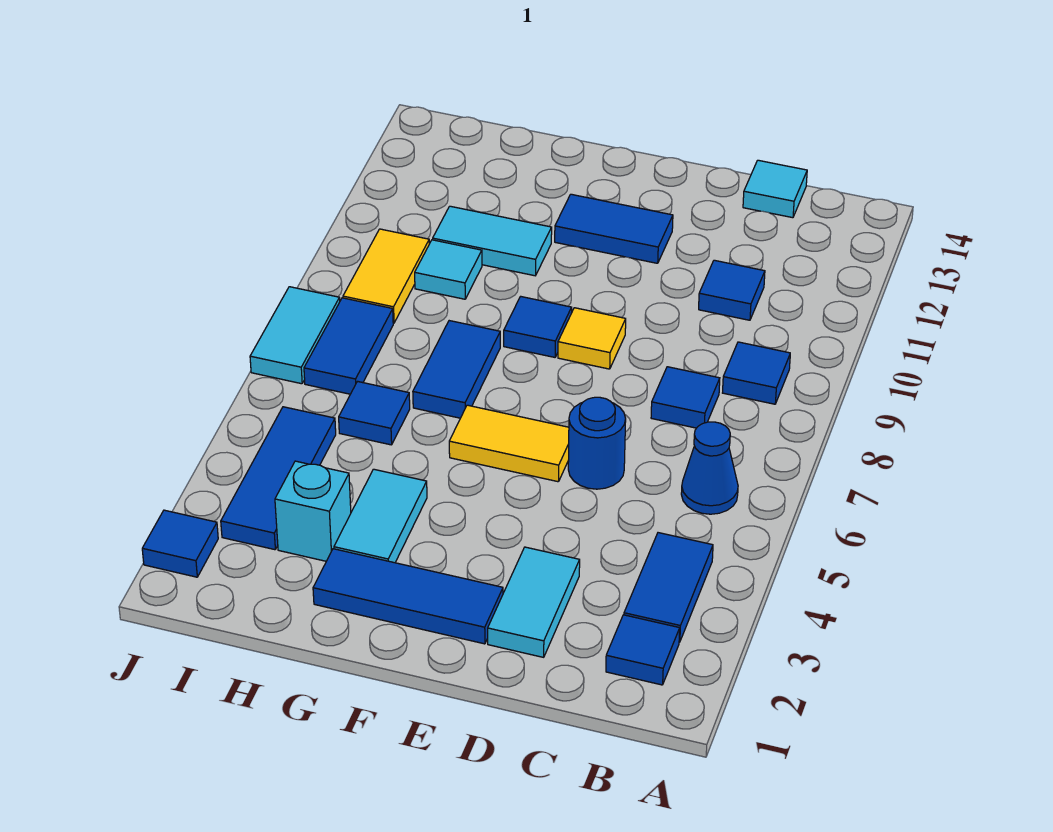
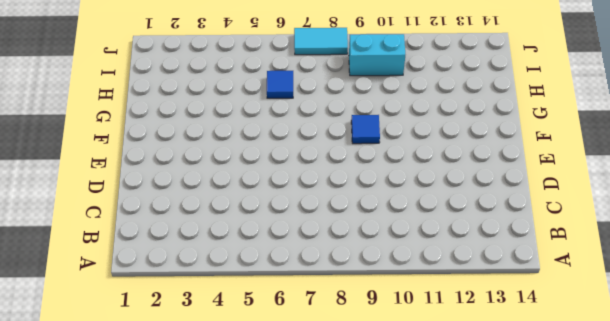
cyan brick I9:I10 level 1 -> yellow tile I9:I10 level 1
none -> blue tile B2 level 1
none -> blue tile B3:B4 level 1
none -> blue cone B6 level 1

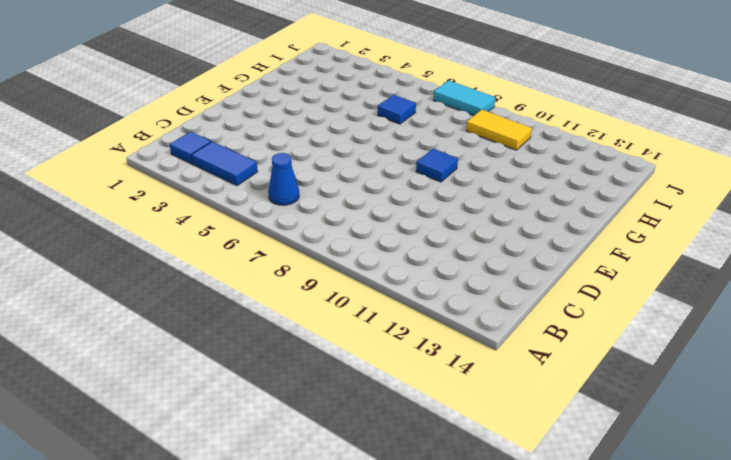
none -> blue tile B9 level 1
none -> blue tile C8 level 1
none -> blue tile C11 level 1

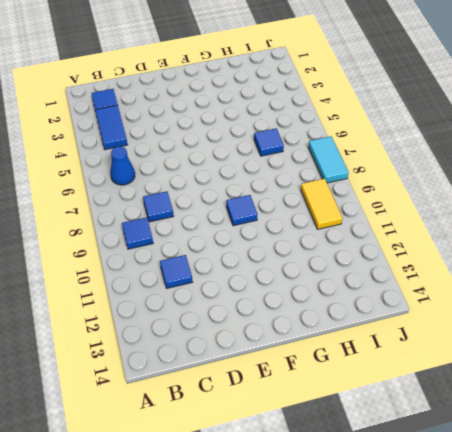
none -> cyan tile C14 level 1
none -> cyan tile D2:D3 level 1
none -> blue round brick D6 level 1

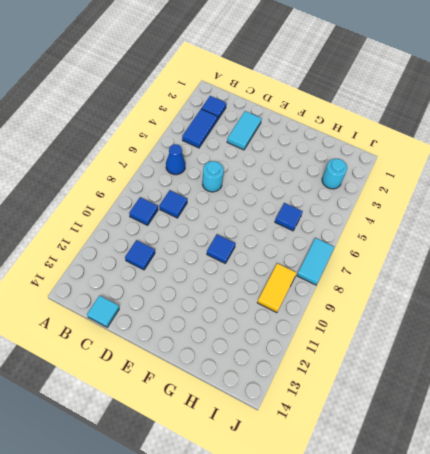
cyan round brick D6 level 1 -> blue round brick D6 level 1
cyan round brick I3 level 1 -> blue tile I3:I5 level 1
none -> blue tile E2:G2 level 1
none -> yellow tile E6:F6 level 1
none -> yellow tile E9 level 1

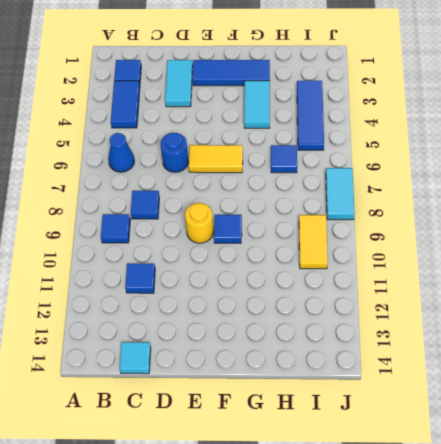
yellow round brick E9 level 1 -> yellow tile E9 level 1
none -> blue tile E12:F12 level 1
none -> blue tile G7:G8 level 1
none -> cyan tile G11:H11 level 1

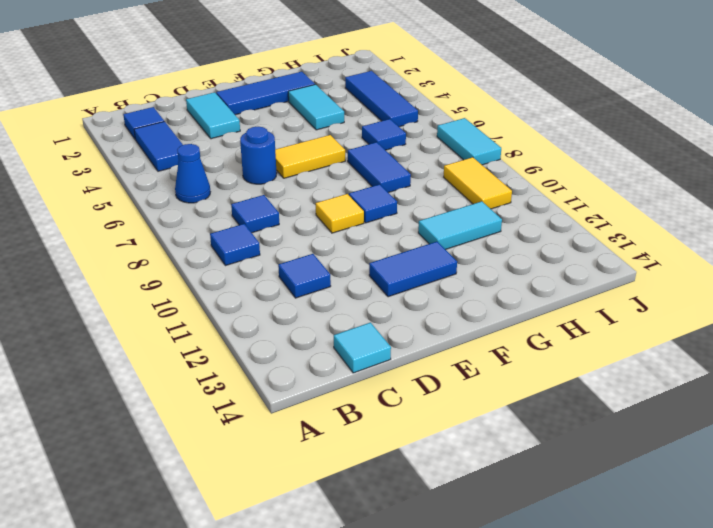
none -> cyan brick H3 level 1
none -> cyan tile H10 level 1
none -> blue tile I7:I8 level 1

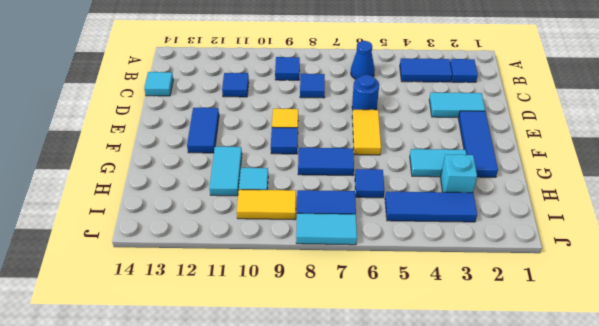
none -> blue tile J2 level 1

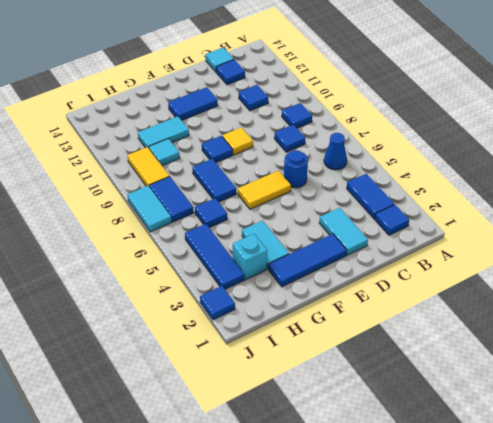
blue tile C13 level 1 -> none

